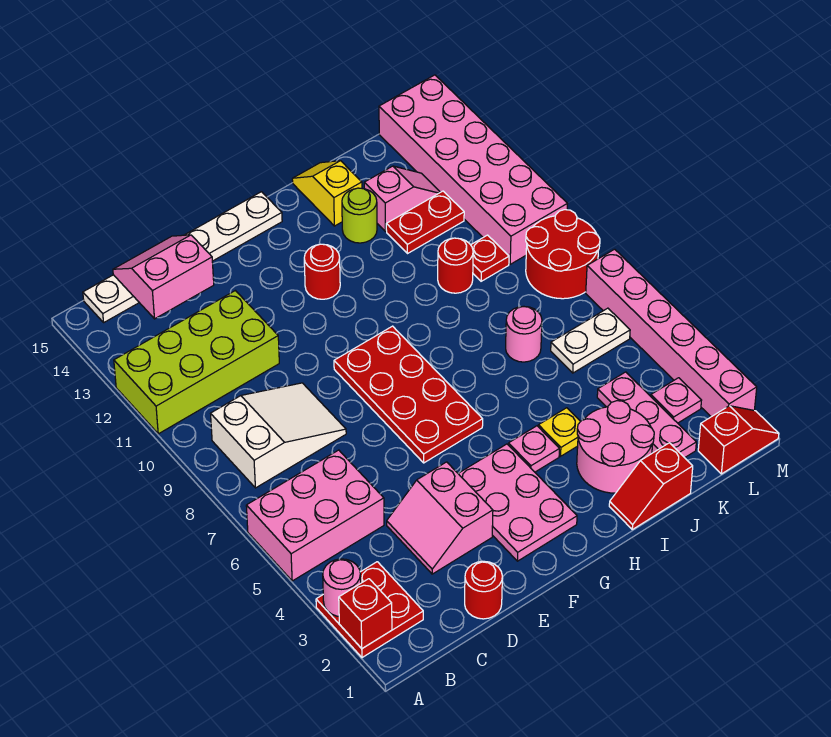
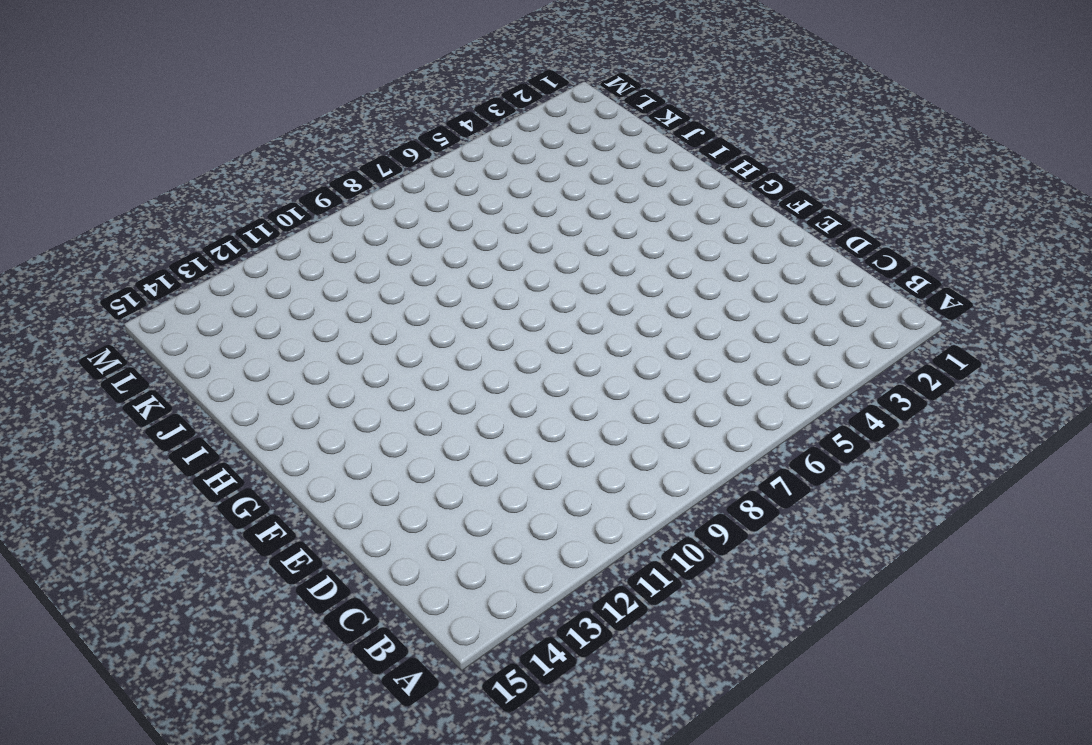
none -> red plate A2:B3 level 1
none -> pink brick A5:C6 level 1
none -> lime brick A11:D12 level 1
none -> white slope B8:D9 level 1 top B

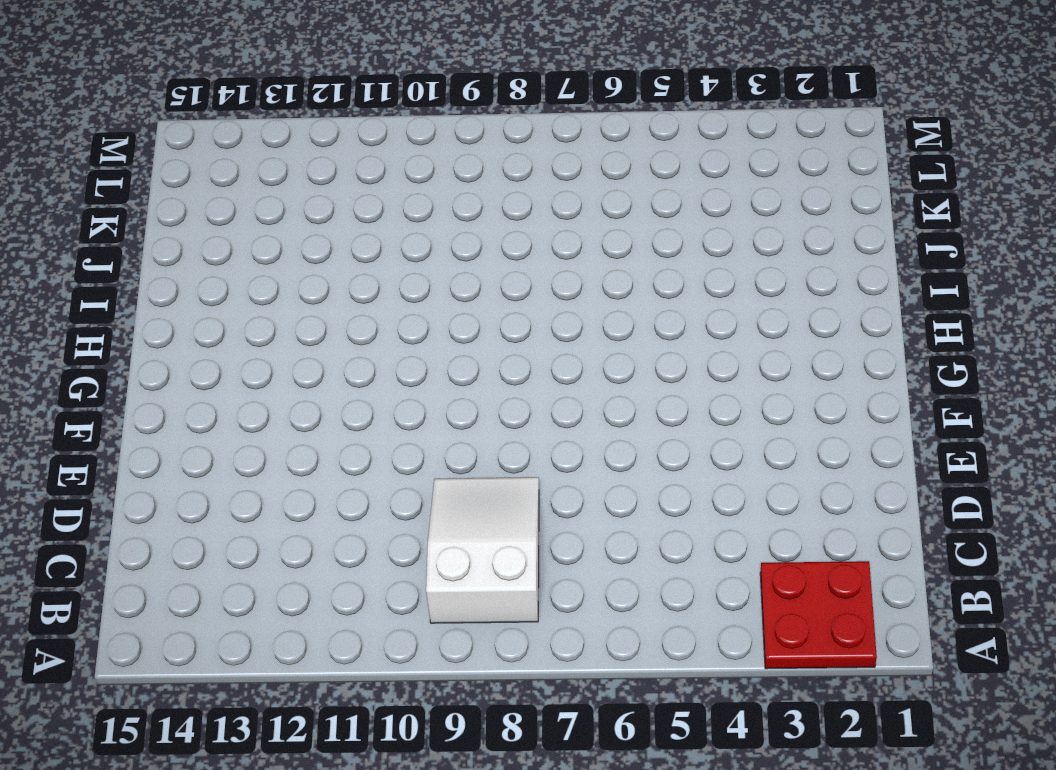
none -> pink brick A5:C6 level 1
none -> lime brick A11:D12 level 1
none -> white plate B15:G15 level 1
none -> red round brick D1 level 1

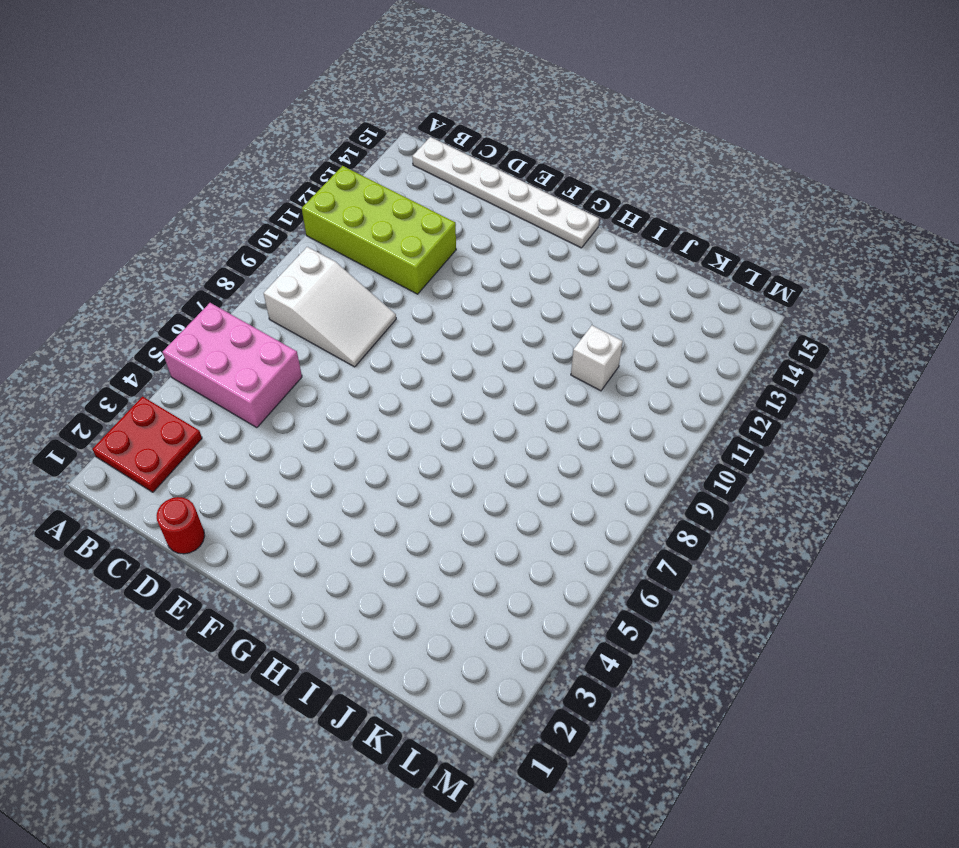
white brick J11 level 1 -> none
none -> pink slope D3:E4 level 1 top E
none -> pink plate F2:G4 level 1
none -> red plate F6:G9 level 1
none -> red round brick G12 level 1

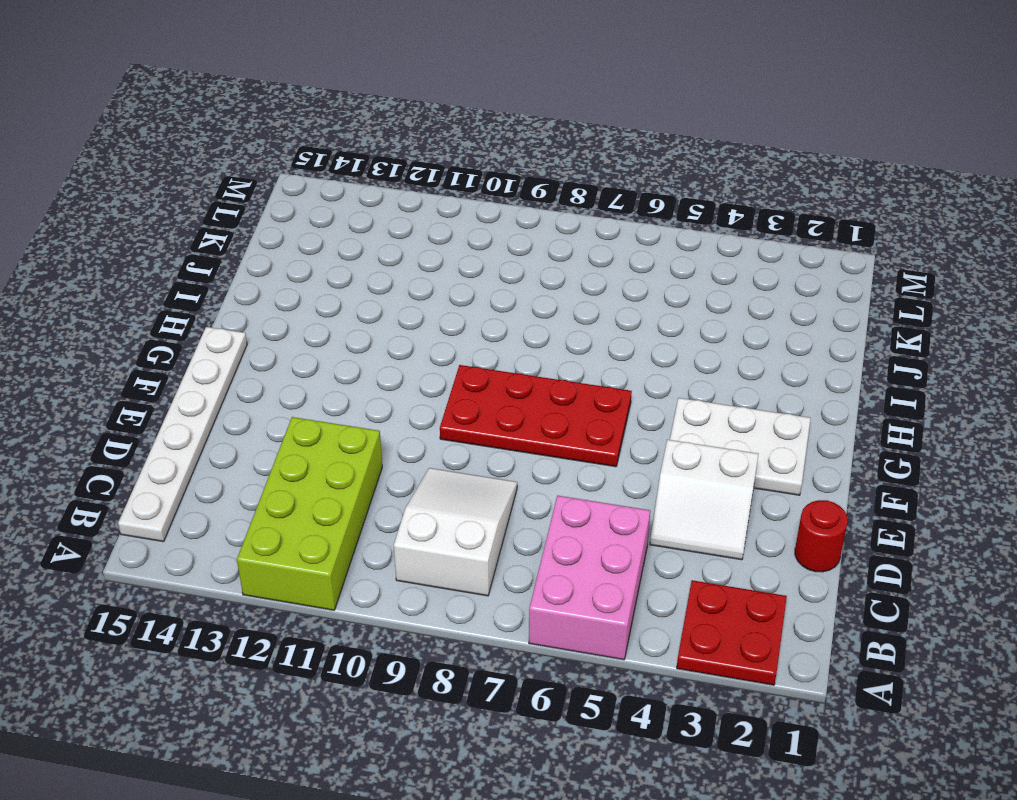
white slope D3:E4 level 1 top E -> pink slope D3:E4 level 1 top E
white plate F2:G4 level 1 -> pink plate F2:G4 level 1
none -> red round brick G12 level 1
none -> pink plate H4 level 1
none -> red slope I1:J1 level 1 top J
none -> pink round brick I2:J3 level 1

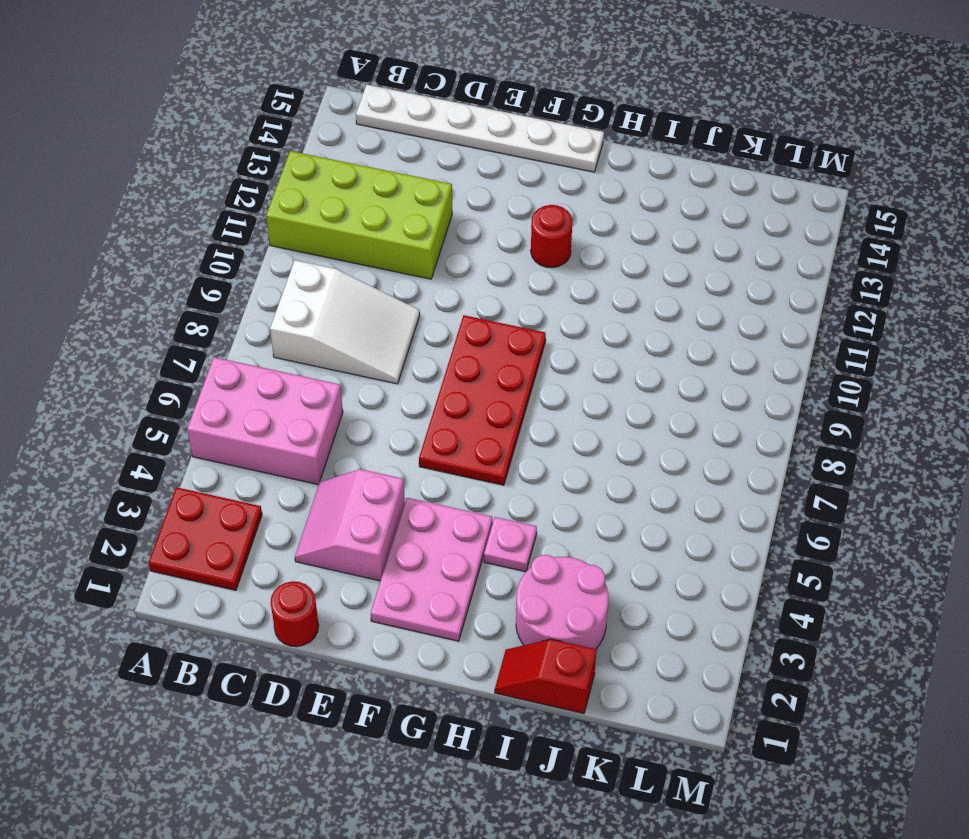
none -> yellow plate I4 level 1
none -> lime round brick I13 level 1
none -> yellow slope I14:I15 level 1 top 14
none -> pink round brick J7 level 1

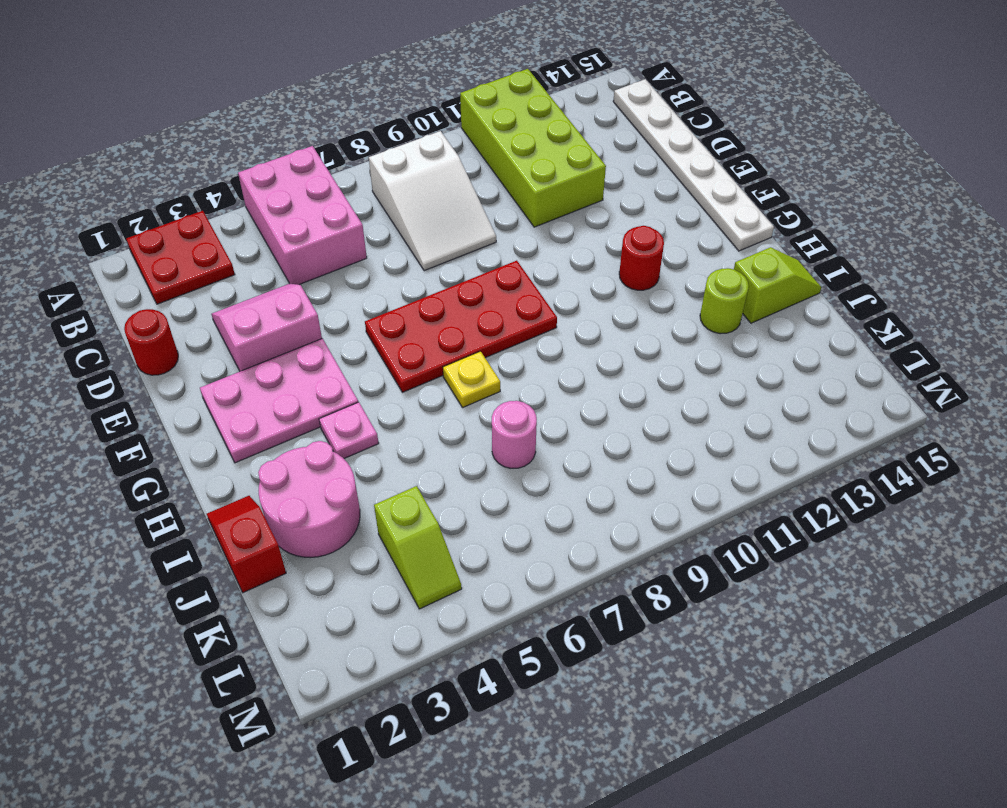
yellow plate H7 level 1 -> yellow plate I4 level 1
lime slope I14:I15 level 1 top 14 -> yellow slope I14:I15 level 1 top 14
lime slope K4:L4 level 1 top K -> pink plate K2:K4 level 1
none -> red round brick J10 level 1
none -> red plate J12:K12 level 1
none -> pink slope J13:K13 level 1 top J
none -> white plate K6:L6 level 1

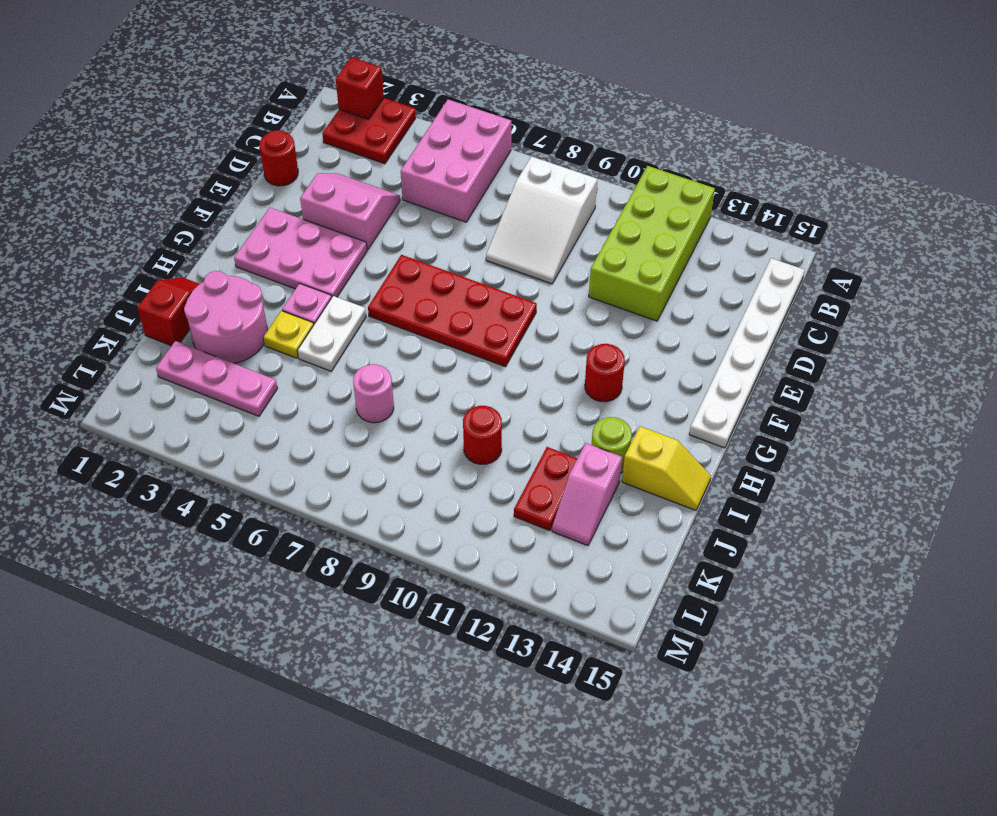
white plate H5:I5 level 1 -> white plate K6:L6 level 1
none -> red plate K10 level 1
none -> red slope L1:M1 level 1 top L
none -> pink plate L3 level 1
none -> red round brick L8:M9 level 1

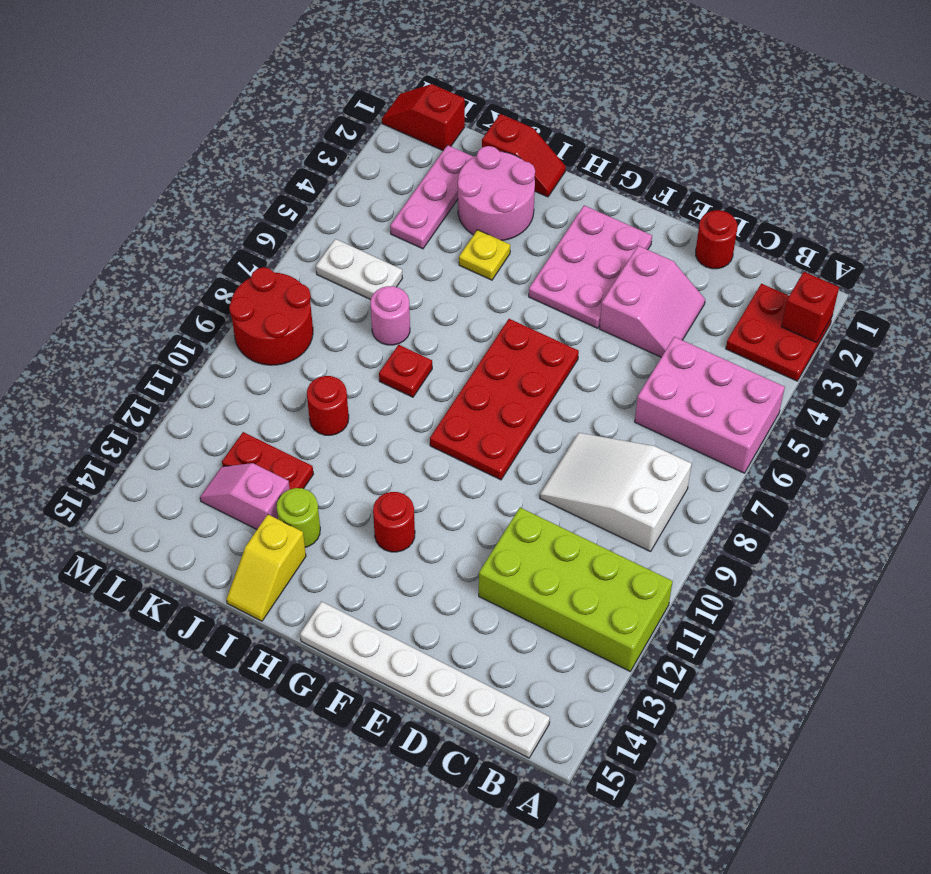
red plate I8 level 1 -> red plate K10 level 1
none -> pink plate H4 level 1
none -> pink plate L3 level 1
none -> pink brick L10:M15 level 1
none -> pink brick M2:M7 level 1

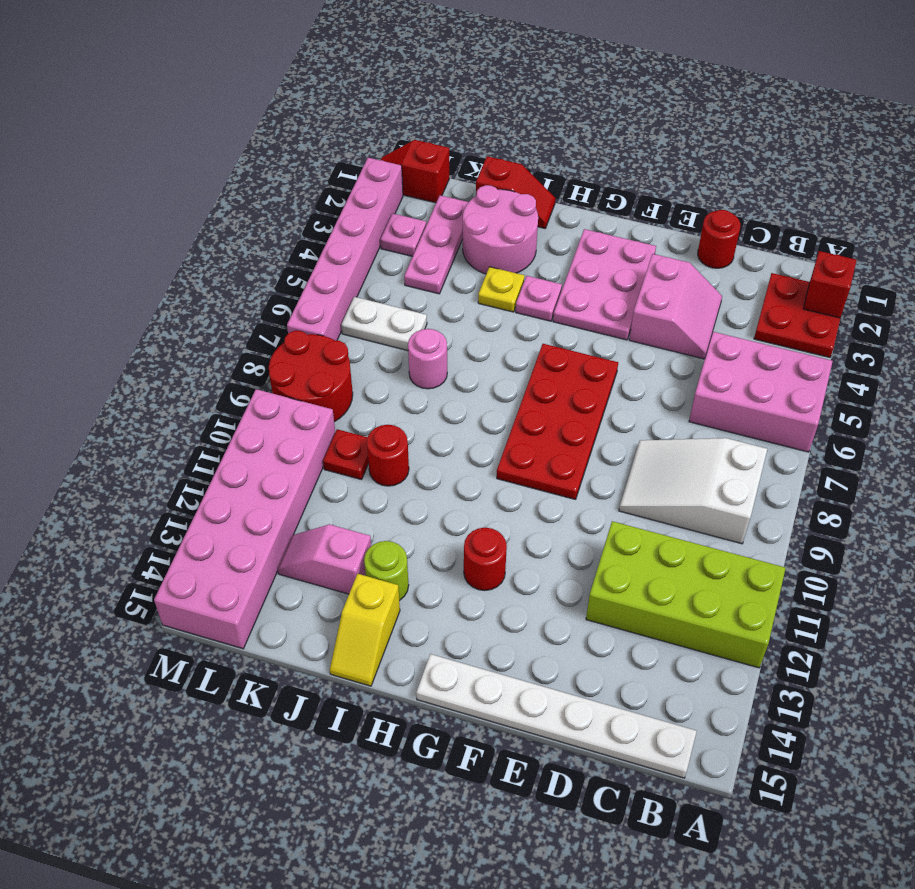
none -> red plate J12:K12 level 1
none -> pink round brick A3 level 2
none -> pink slope C14:D15 level 2 top 14

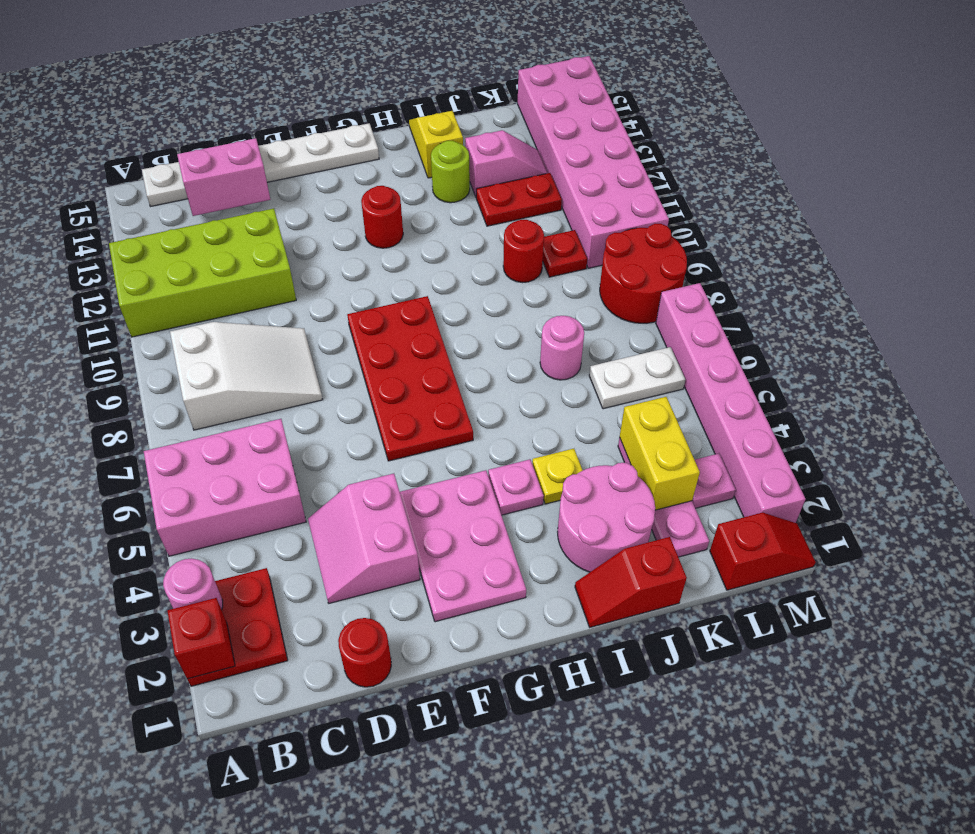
yellow brick K3:K4 level 2 -> none

